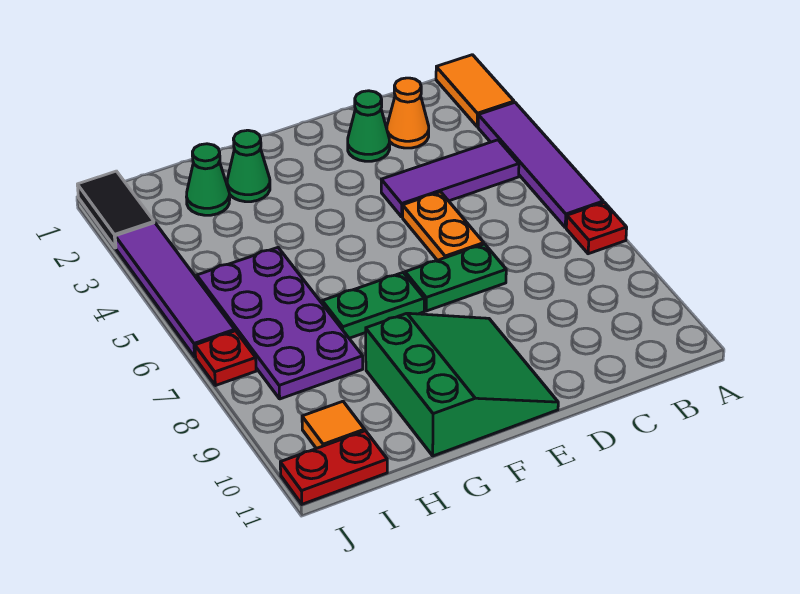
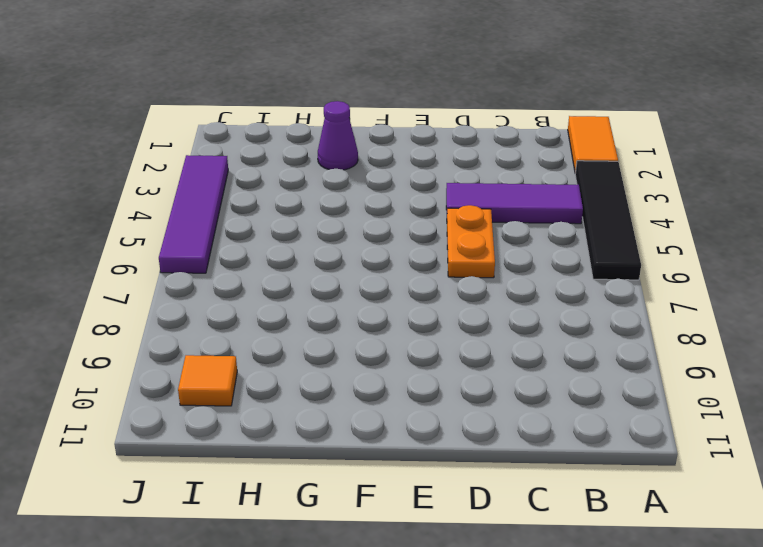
black tile A3:A6 level 1 -> purple tile A3:A6 level 1
purple cone G2 level 1 -> green cone G2 level 1
none -> red plate A7 level 1
none -> orange cone C2 level 1
none -> green cone D2 level 1

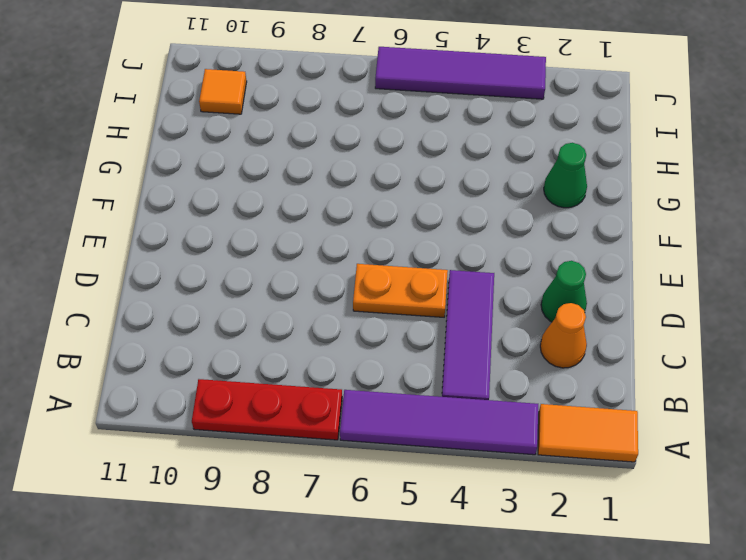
red plate A7:A9 level 1 -> red plate A7 level 1
none -> green plate D7:E7 level 1
none -> green slope E9:G11 level 1 top G
none -> green plate F7:G7 level 1

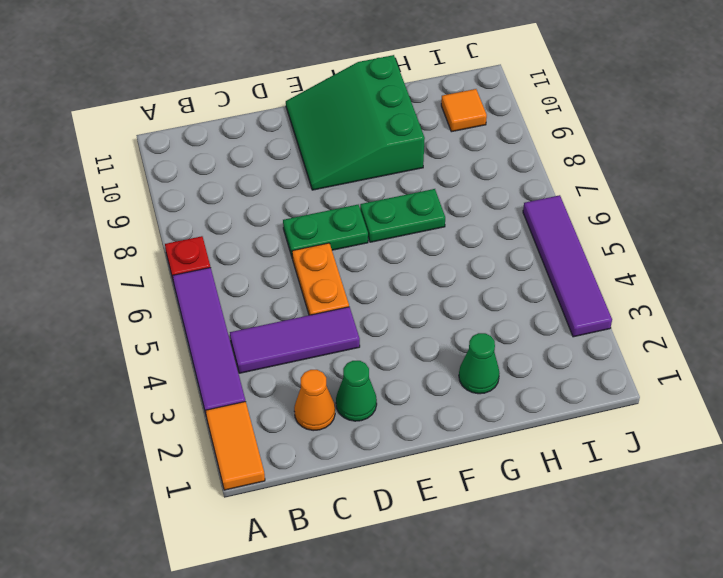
none -> green cone H2 level 1
none -> purple plate H5:I8 level 1
none -> red plate I11:J11 level 1

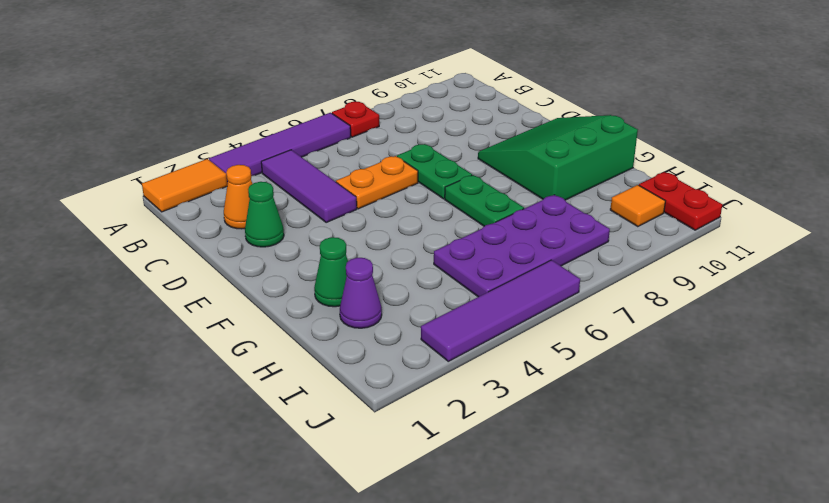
purple cone H2 level 1 -> green cone H2 level 1
none -> black tile J1:J2 level 1
none -> red plate J7 level 1

